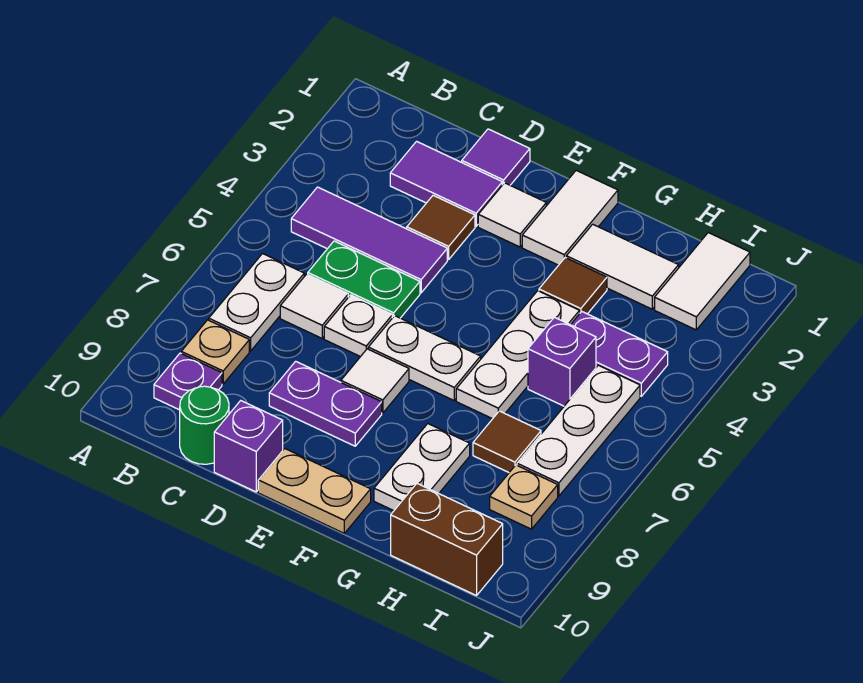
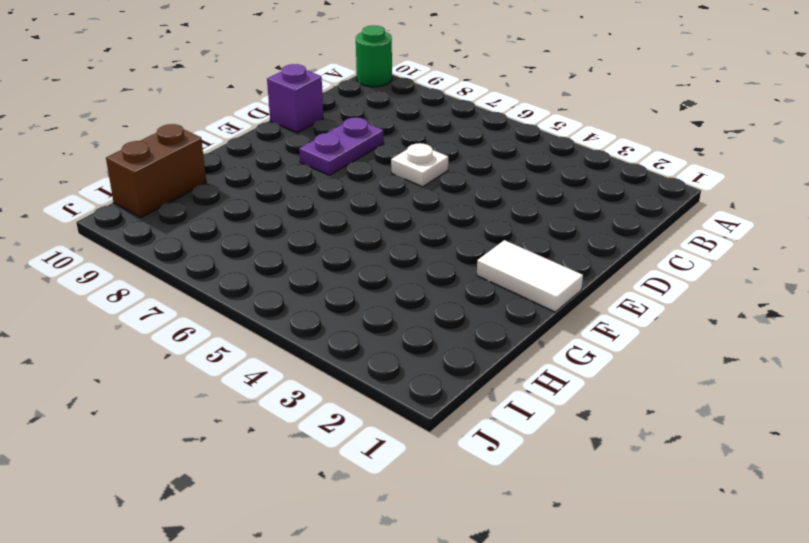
green round brick A10 level 1 -> green round brick C10 level 1
none -> purple tile B4:D4 level 1
none -> white plate B6:B7 level 1
none -> tan plate B8 level 1

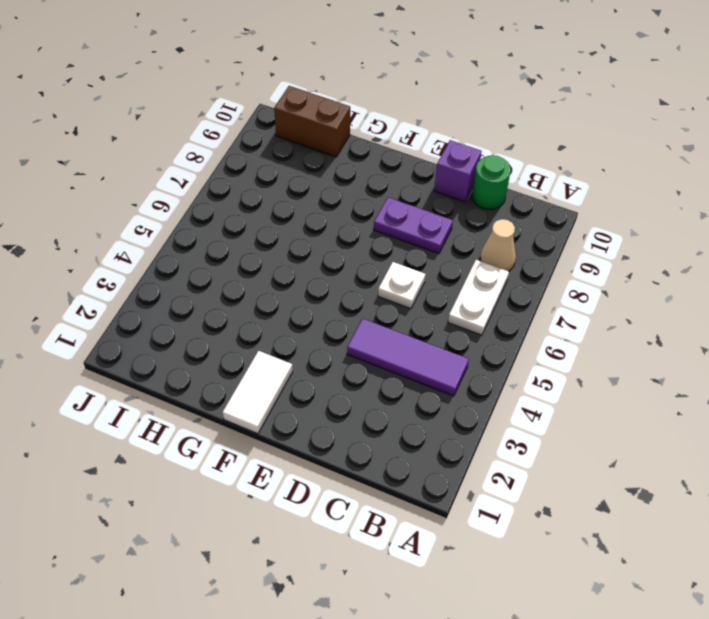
tan cone B8 level 1 -> tan plate B8 level 1
none -> purple plate B9 level 1
none -> purple tile C2:D2 level 1
none -> green plate C5:D5 level 1

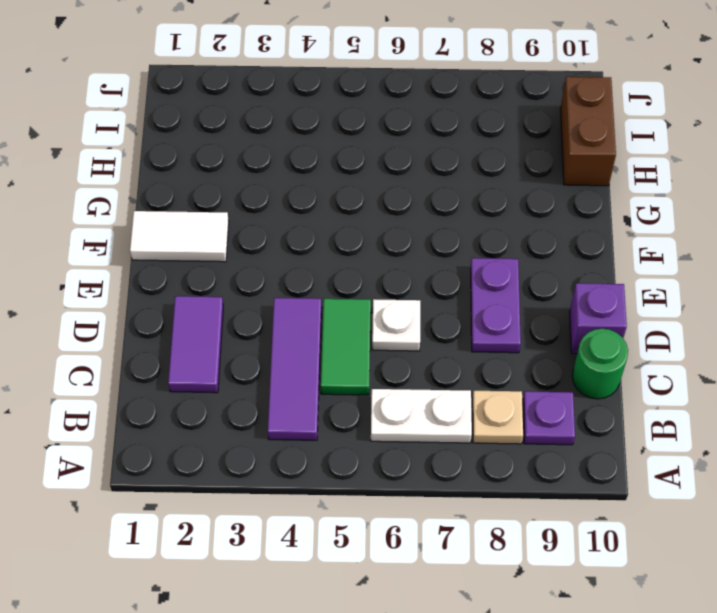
green tile C5:D5 level 1 -> green plate C5:D5 level 1
none -> white tile C6 level 1
none -> purple tile D1 level 1
none -> brown tile D3 level 1

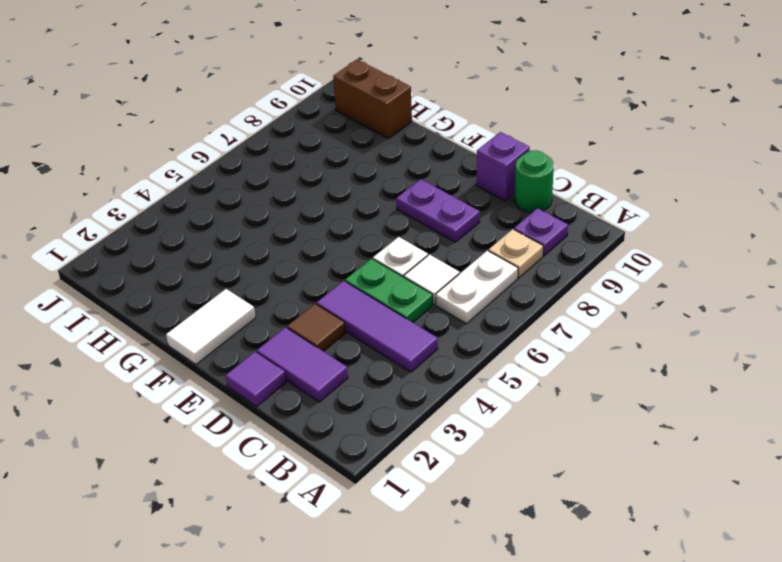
none -> white tile E2 level 1
none -> white plate E6:F6 level 1
none -> white tile E7 level 1

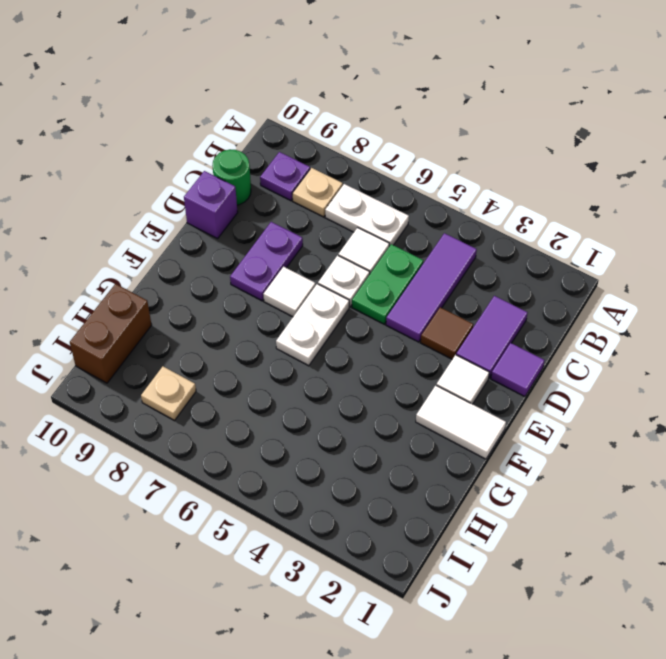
none -> tan plate E10:F10 level 1
none -> white tile G2:H2 level 1
none -> brown tile G3 level 1

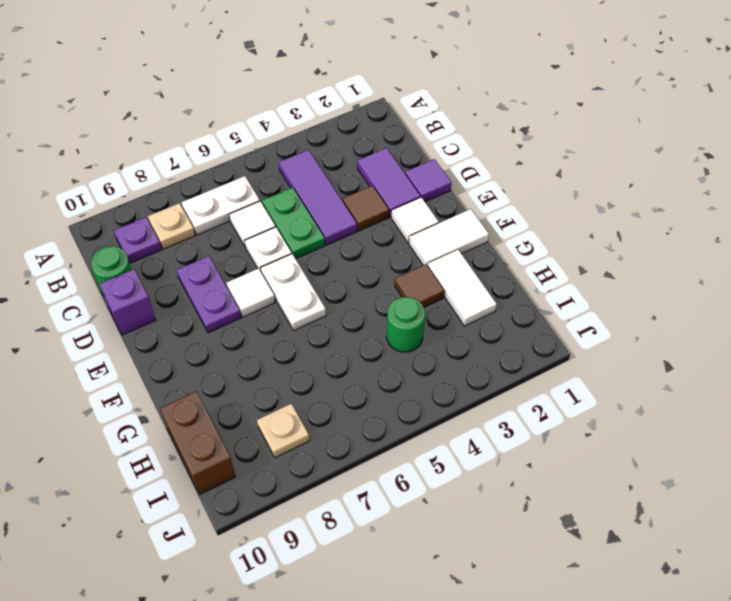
green round brick H4 level 1 -> purple plate H4:I4 level 1
none -> tan plate E10:F10 level 1
none -> white plate G4:G6 level 1
none -> white plate G8:G9 level 1

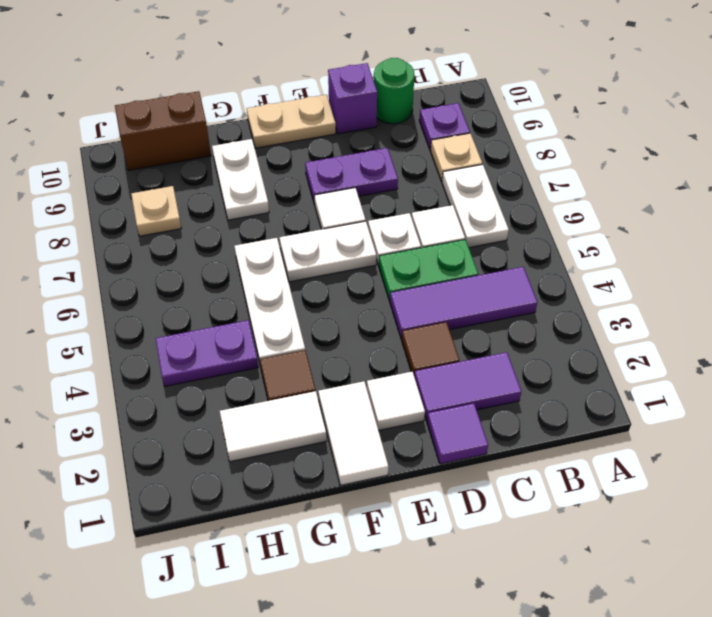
none -> purple brick H5 level 1
none -> brown tile H7 level 1
none -> white tile I1:I2 level 1

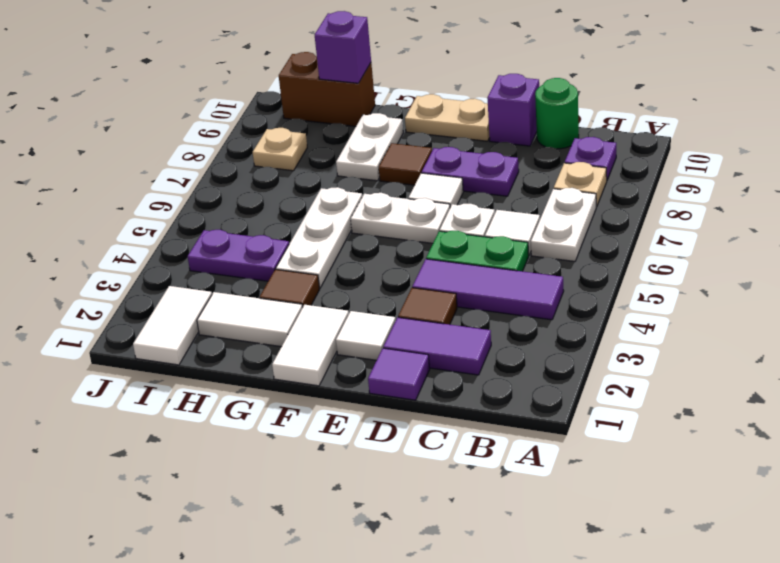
brown tile F8 level 1 -> brown tile H7 level 1
purple brick H10 level 2 -> purple brick H5 level 1
none -> white plate I5:I7 level 1

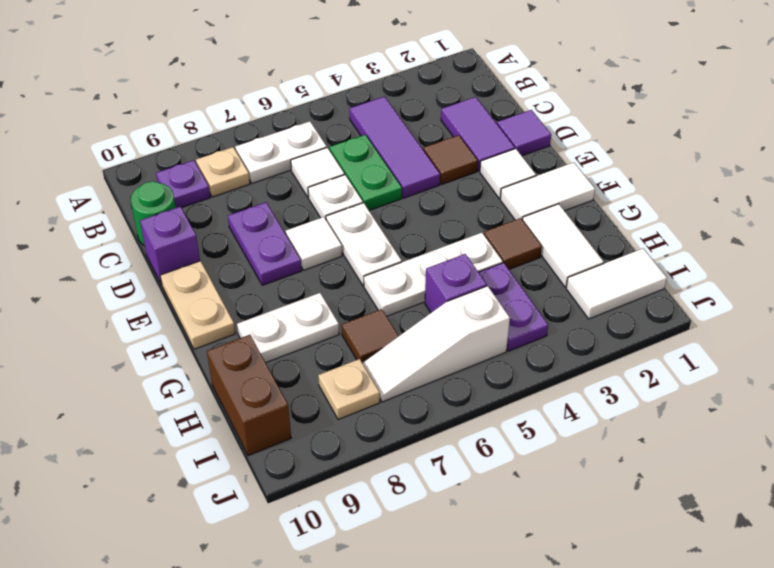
white slope I5:I7 level 1 top 5 -> white plate I5:I7 level 1

